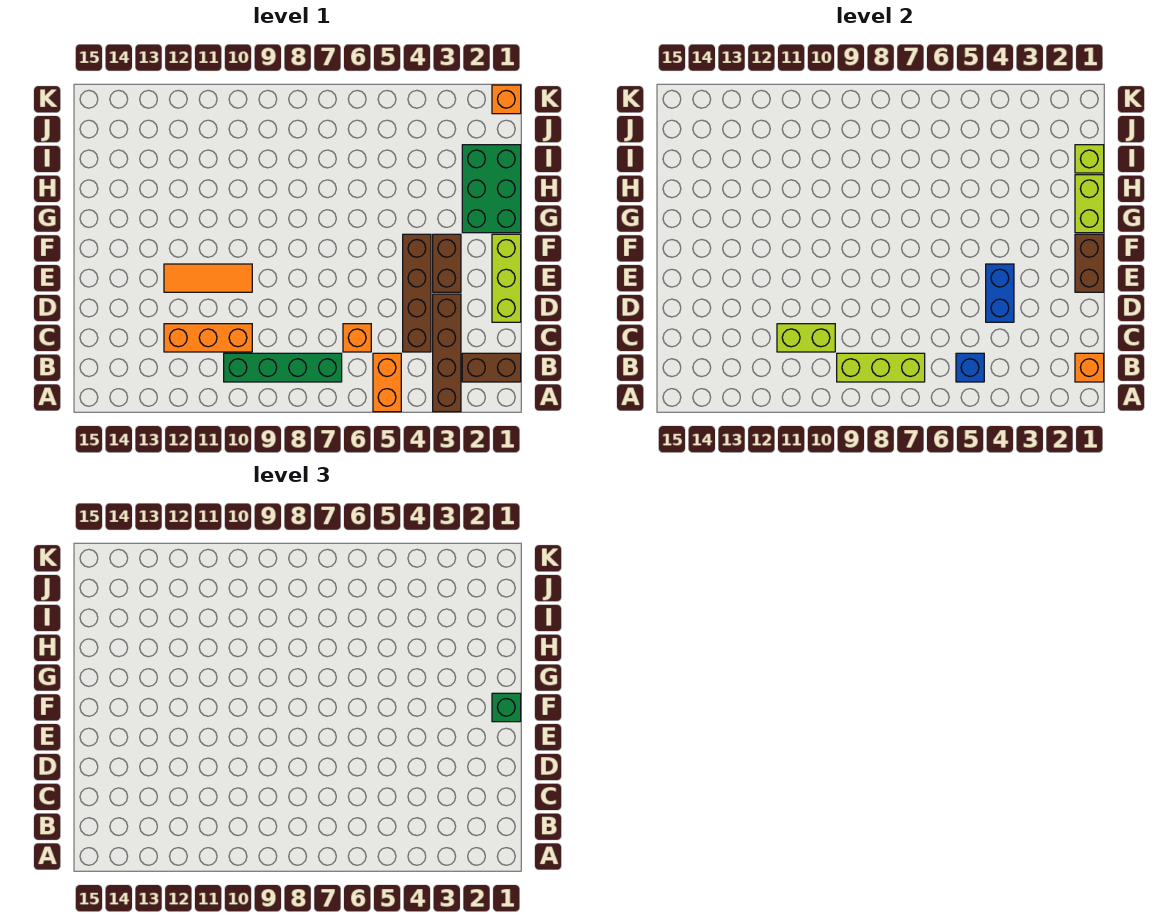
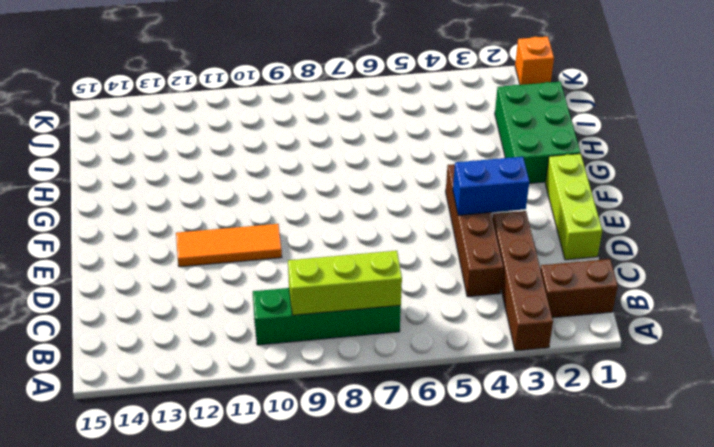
blue brick E3:E4 level 2 -> blue brick D4:E4 level 2
none -> orange brick A5:B5 level 1
none -> orange brick C6 level 1
none -> orange brick C10:C12 level 1

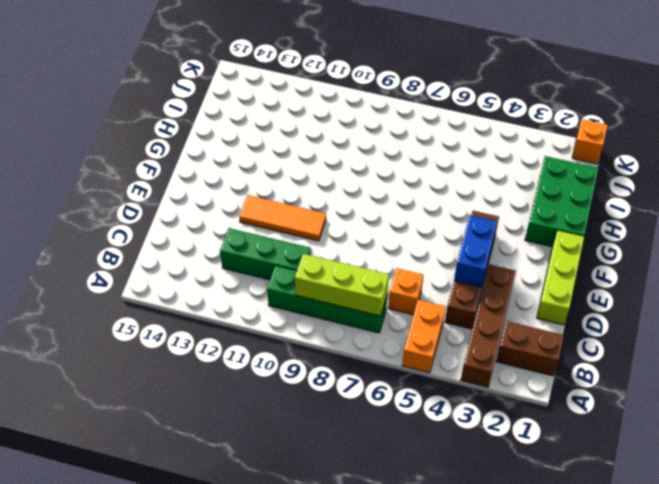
green brick C10:C12 level 1 -> orange brick C10:C12 level 1
none -> brown brick E3:F3 level 1
none -> orange brick B1 level 2
none -> blue brick B5 level 2

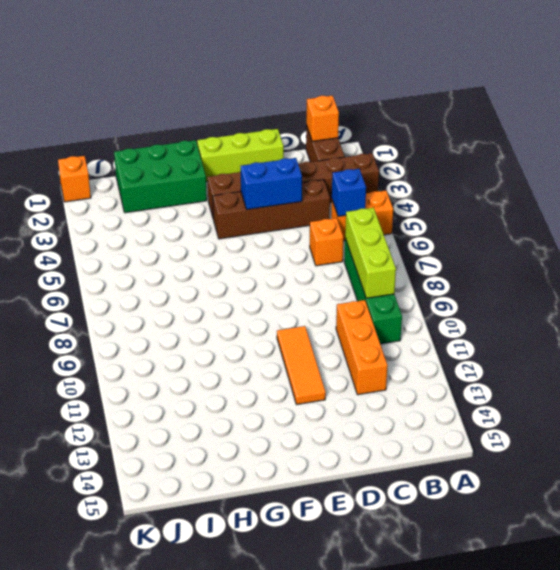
none -> lime brick C10:C11 level 2
none -> brown brick E1:F1 level 2
none -> lime brick G1:H1 level 2

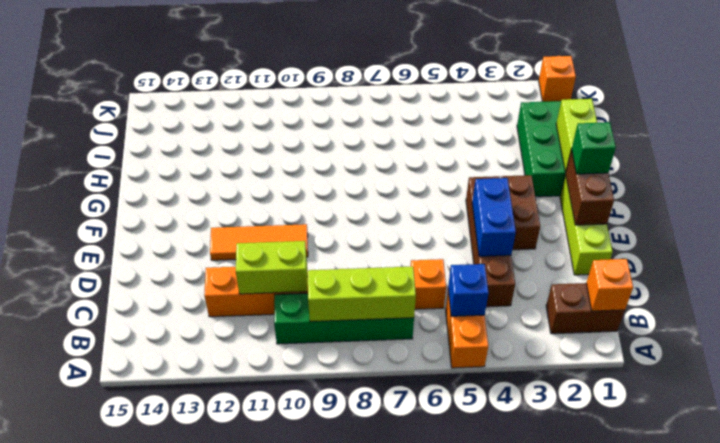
none -> brown brick A3:D3 level 1
none -> lime brick I1 level 2

